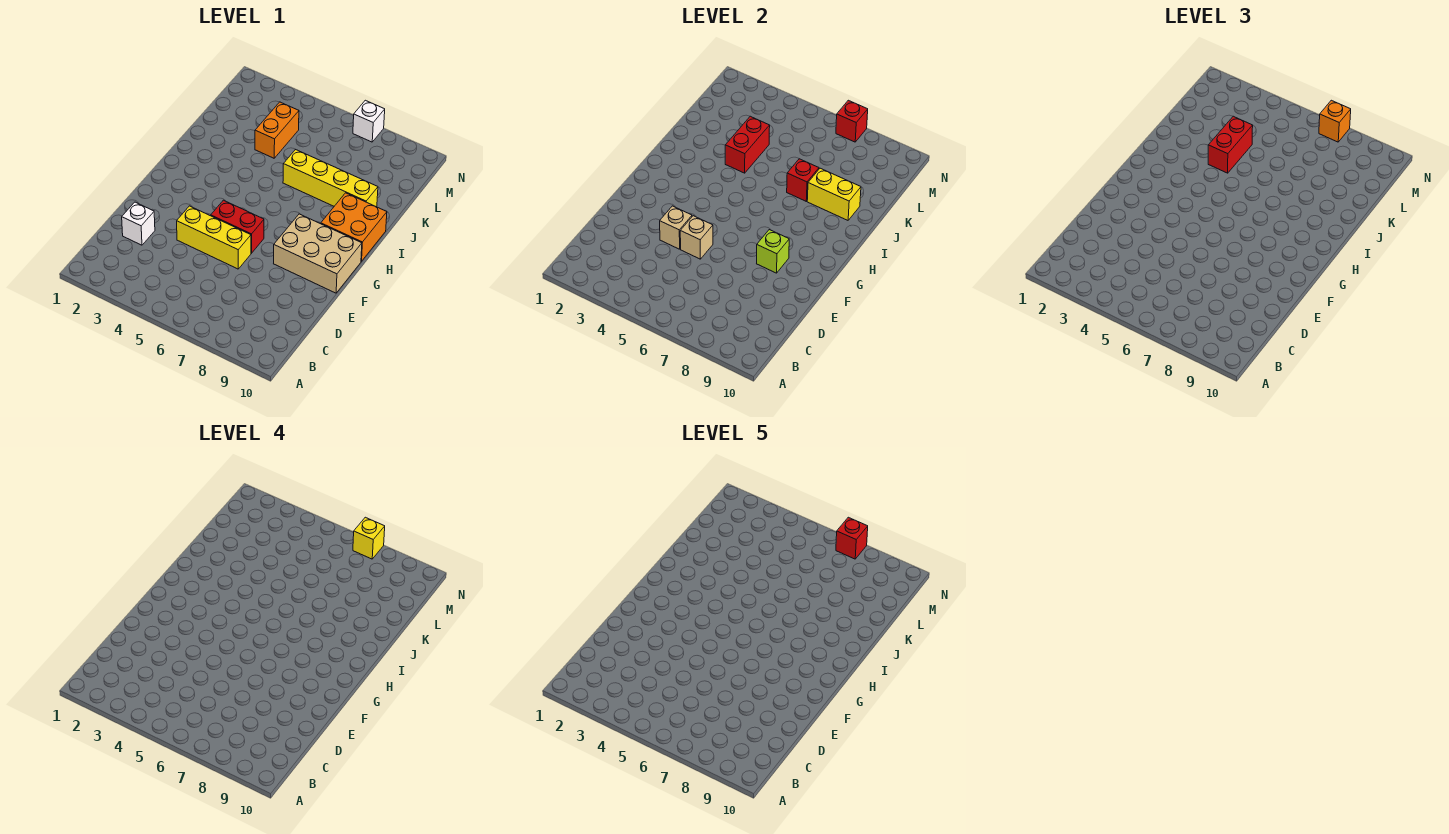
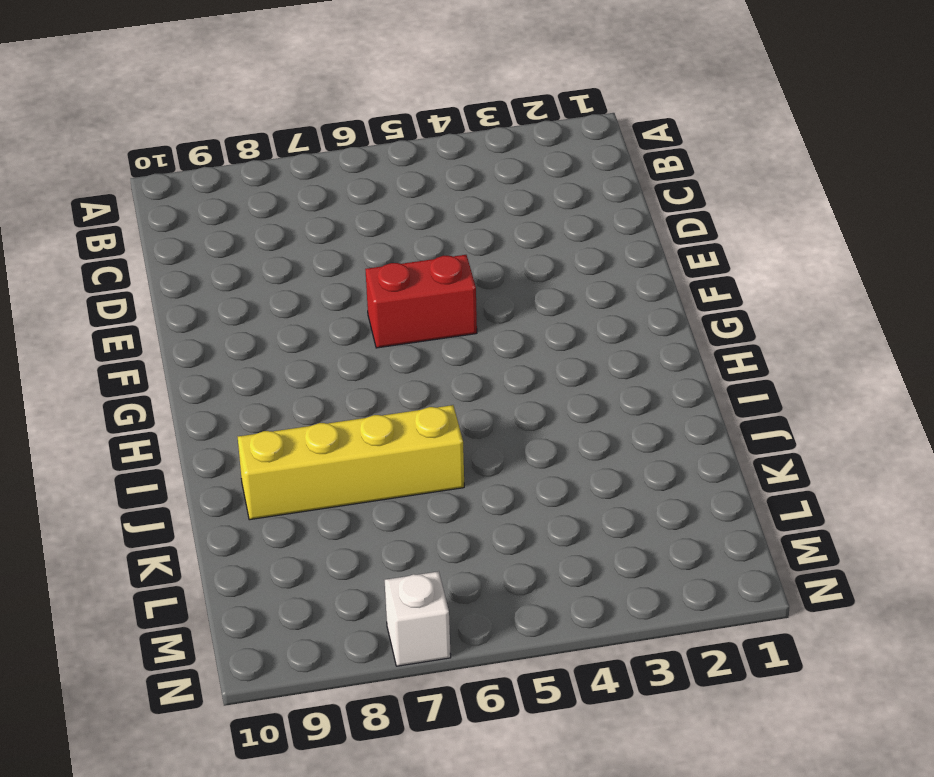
none -> white brick D2 level 1
none -> yellow brick E4:E6 level 1
none -> tan brick F8:G10 level 1

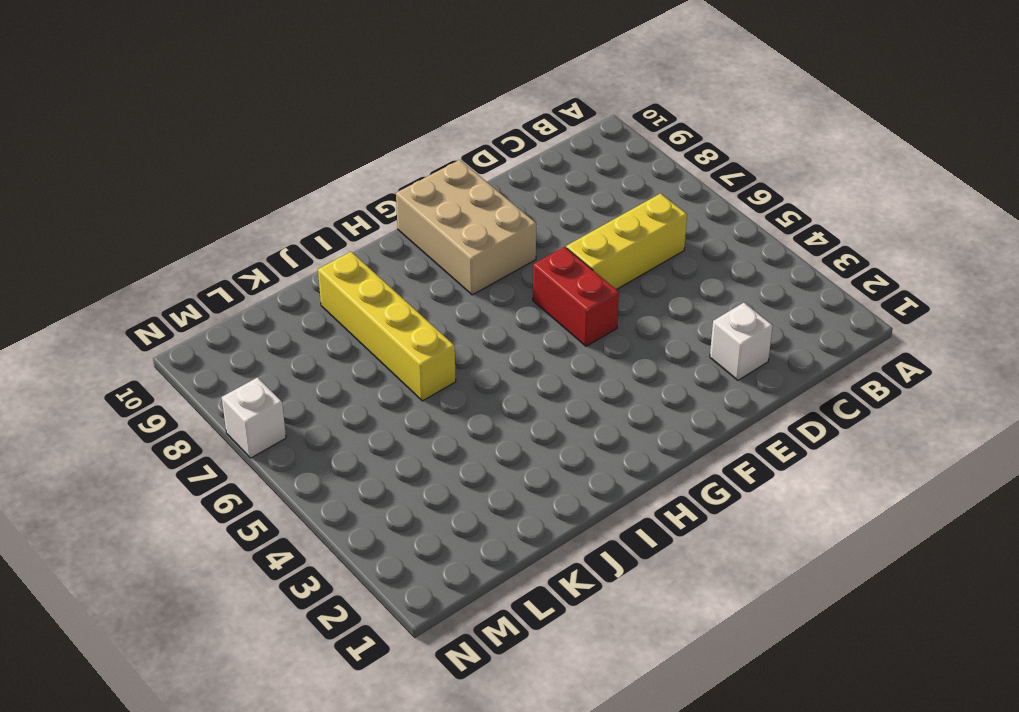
yellow brick C6:E6 level 1 -> yellow brick E4:E6 level 1
none -> orange brick H9:I10 level 1
none -> orange brick K4:L4 level 1
none -> tan brick E4 level 2

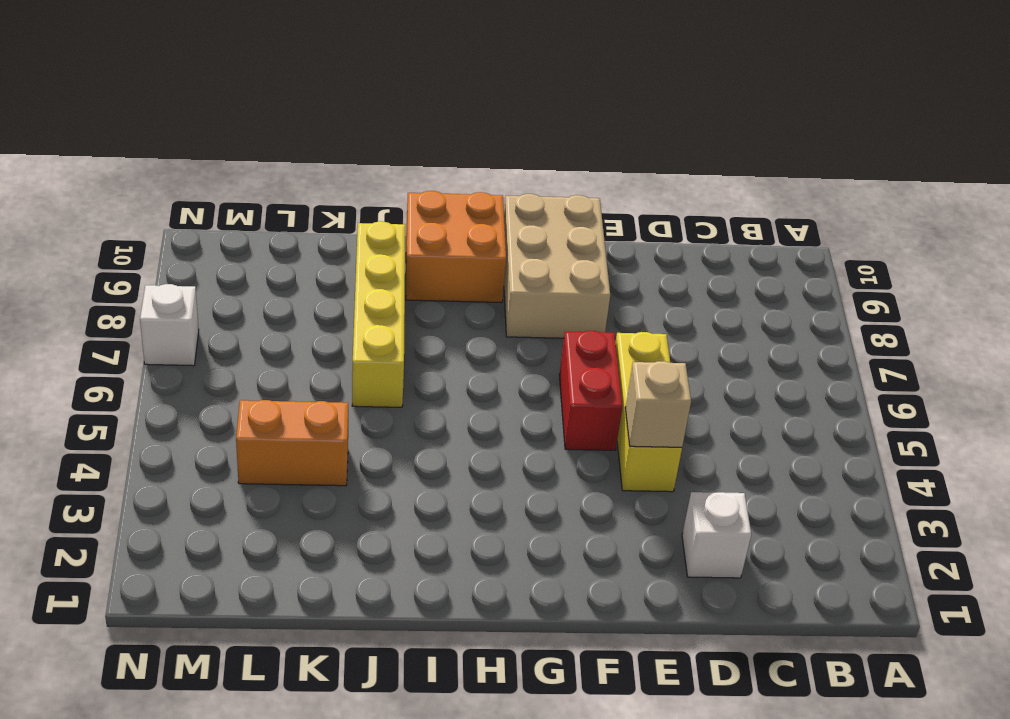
none -> tan brick E5 level 2
none -> lime brick F8 level 2
none -> red brick J4:K4 level 2

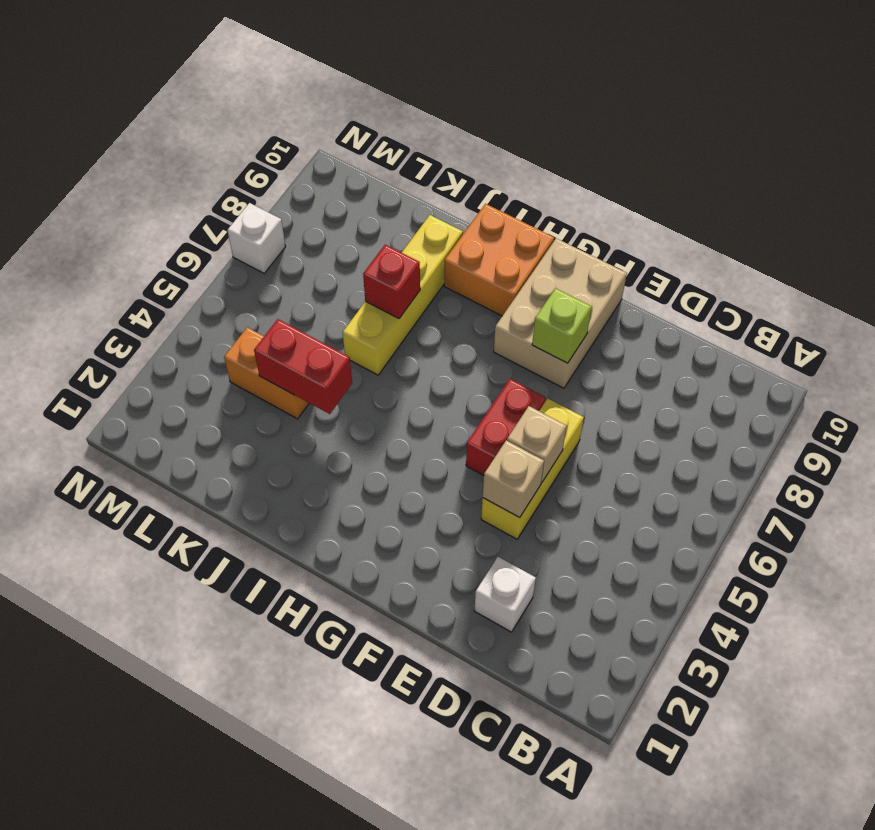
none -> yellow brick J8:J9 level 2
none -> red brick N7 level 2
none -> red brick J4:K4 level 3

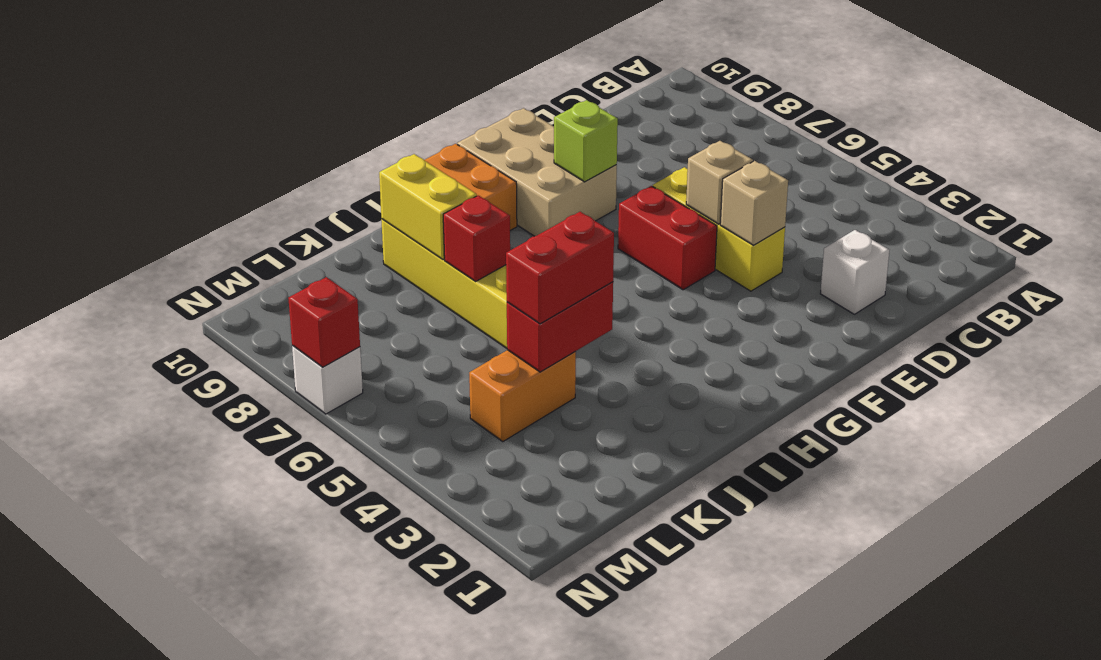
none -> orange brick N7 level 3
none -> yellow brick N7 level 4
none -> red brick N7 level 5

